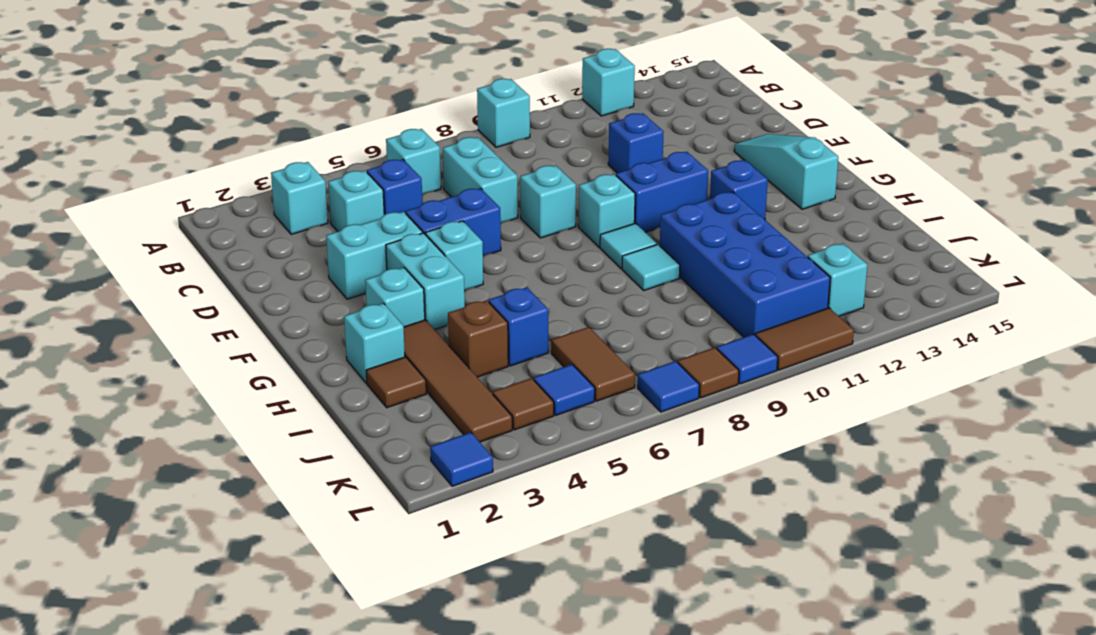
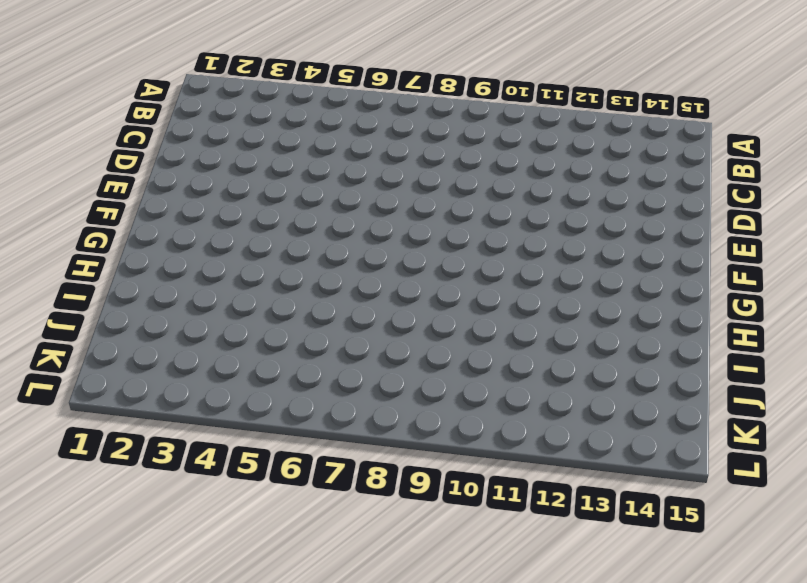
none -> cyan brick A9 level 1
none -> cyan brick A12 level 1
none -> cyan brick B3 level 1
none -> cyan brick B6 level 1

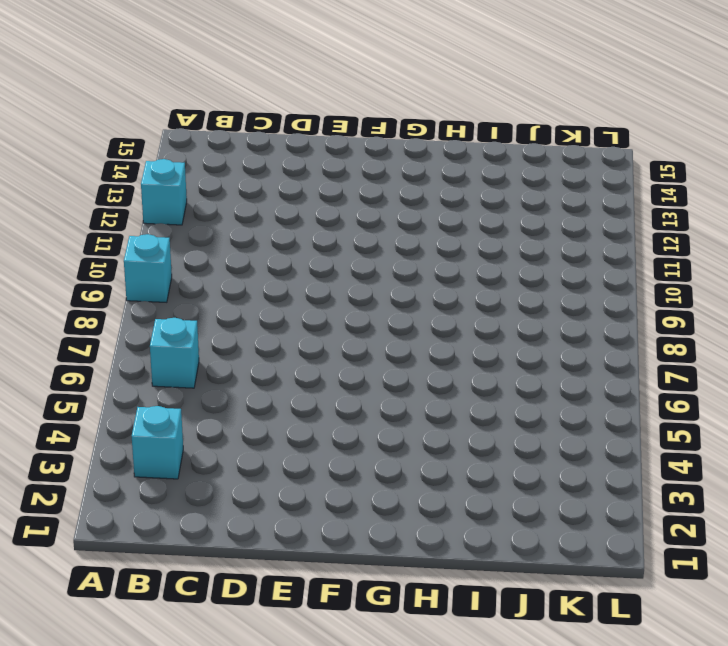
none -> cyan brick C4 level 1
none -> blue brick C5 level 1
none -> cyan brick C7:D7 level 1
none -> blue brick D11 level 1

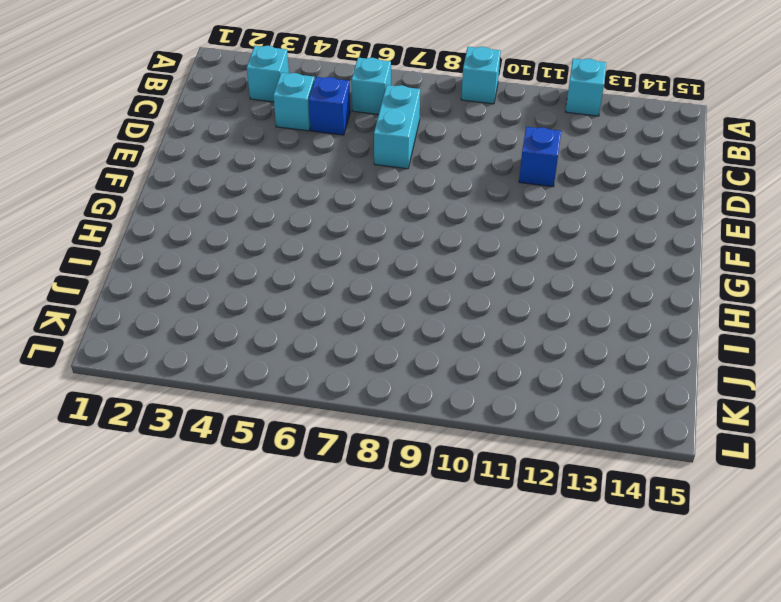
none -> cyan brick E3:E4 level 1
none -> blue brick E5:E6 level 1
none -> cyan brick E8 level 1
none -> cyan slope E14:G14 level 1 top G

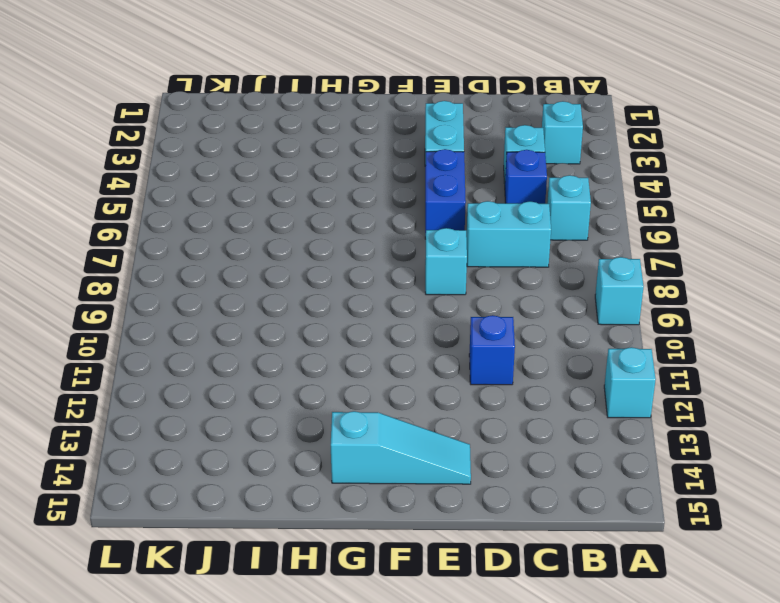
none -> cyan brick F4:G4 level 1
none -> cyan brick F5 level 1
none -> cyan brick F9 level 1
none -> blue brick F10:F11 level 1

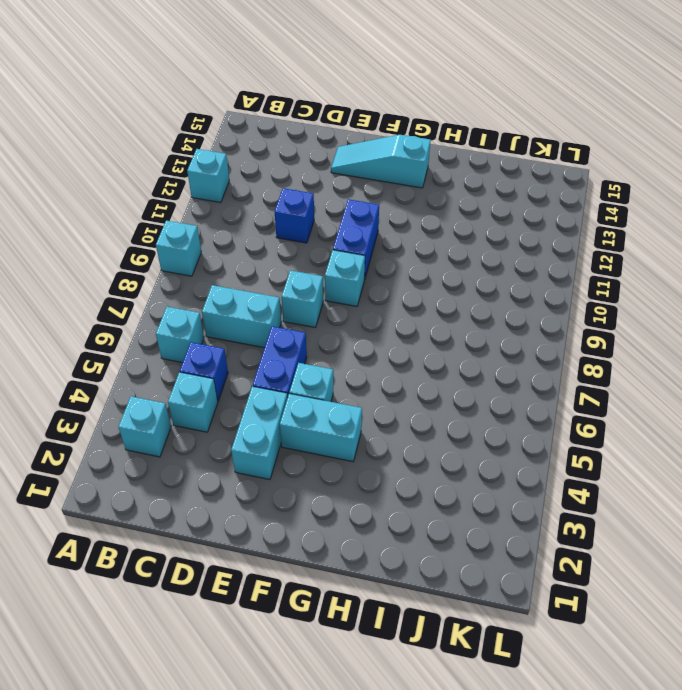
none -> cyan brick G3 level 1
none -> cyan tile G9 level 1
none -> blue brick G12 level 1
none -> cyan brick H2 level 1

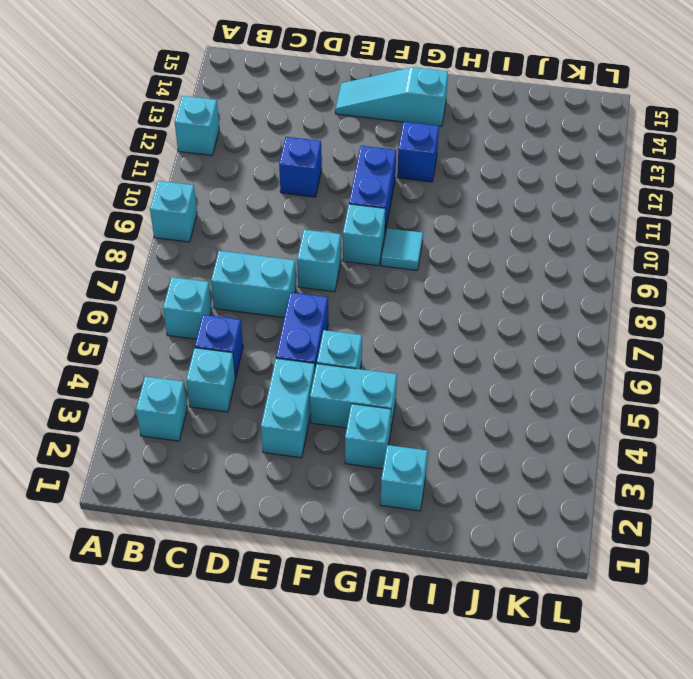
none -> brown tile H3:K3 level 1
none -> cyan tile H9 level 1
none -> blue brick H10:K11 level 1
none -> brown tile I2 level 1

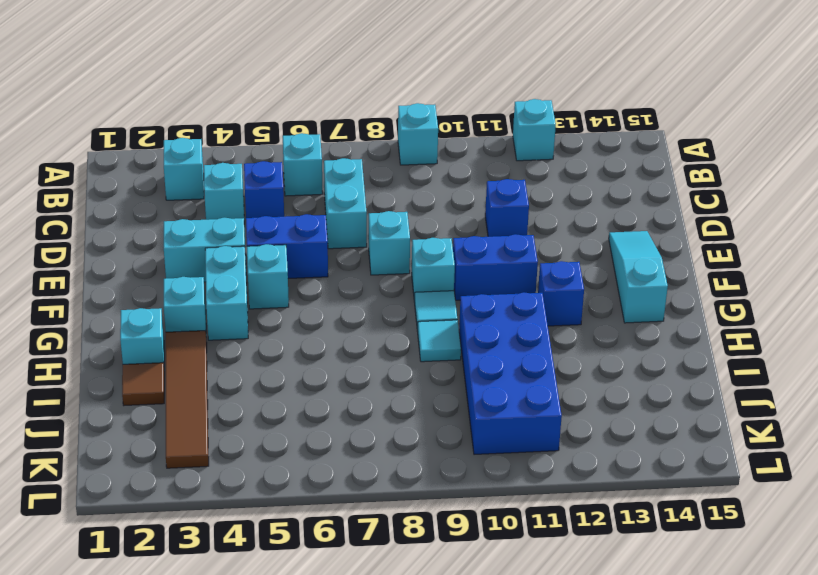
none -> brown brick I4 level 1
none -> blue brick I5 level 1
none -> brown tile J6:K6 level 1
none -> brown tile K4 level 1

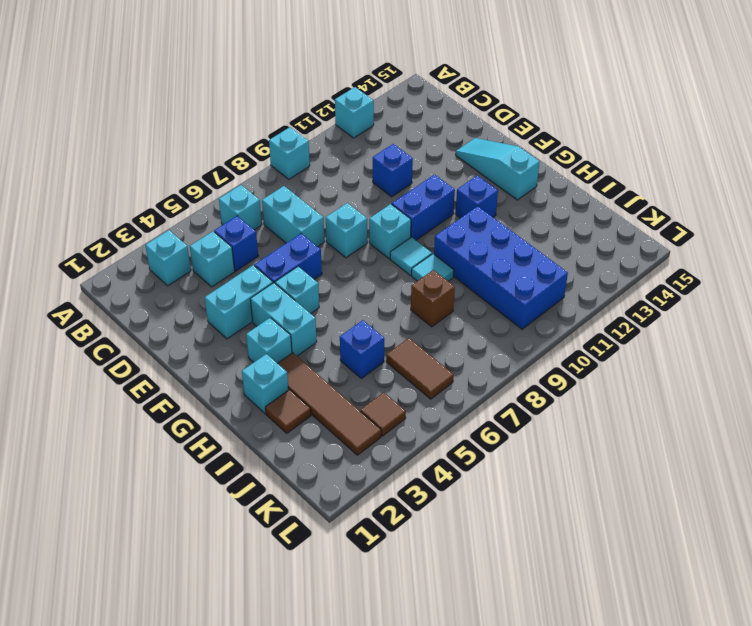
brown brick I8 level 1 -> brown brick I4 level 1
none -> blue tile K5 level 1
none -> cyan brick K12 level 1
none -> blue tile L2 level 1
none -> blue tile L7 level 1

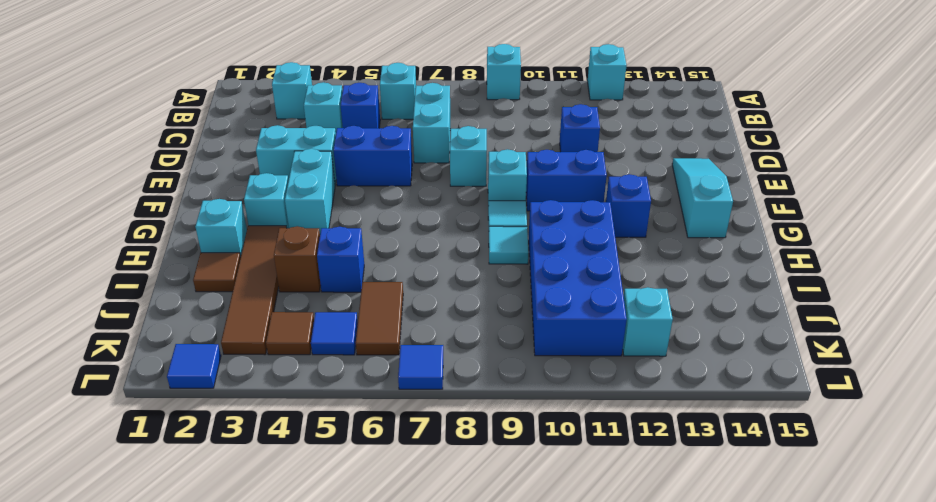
none -> cyan brick F5 level 1
none -> brown tile L8 level 1
none -> blue tile L9 level 1
none -> brown tile L10:L11 level 1

